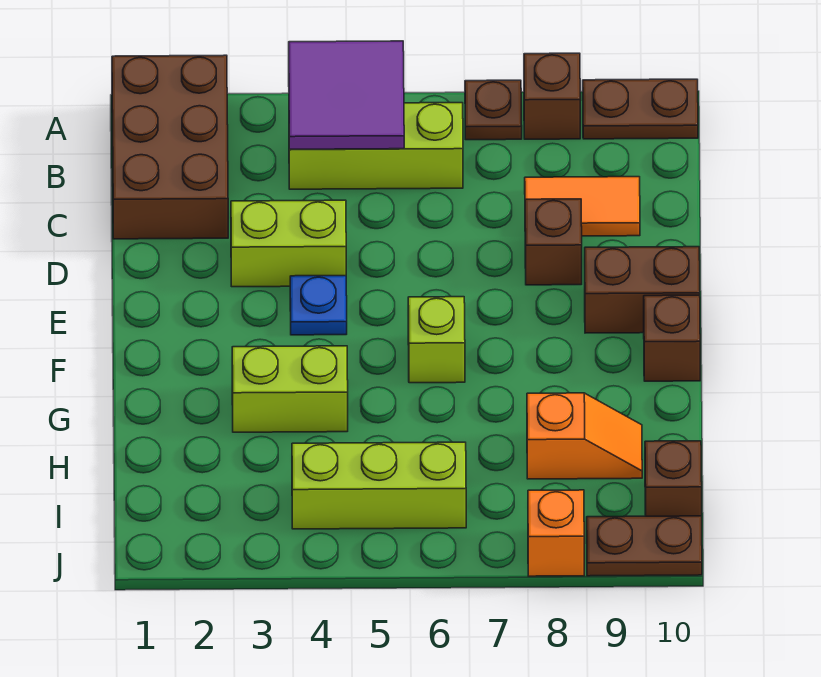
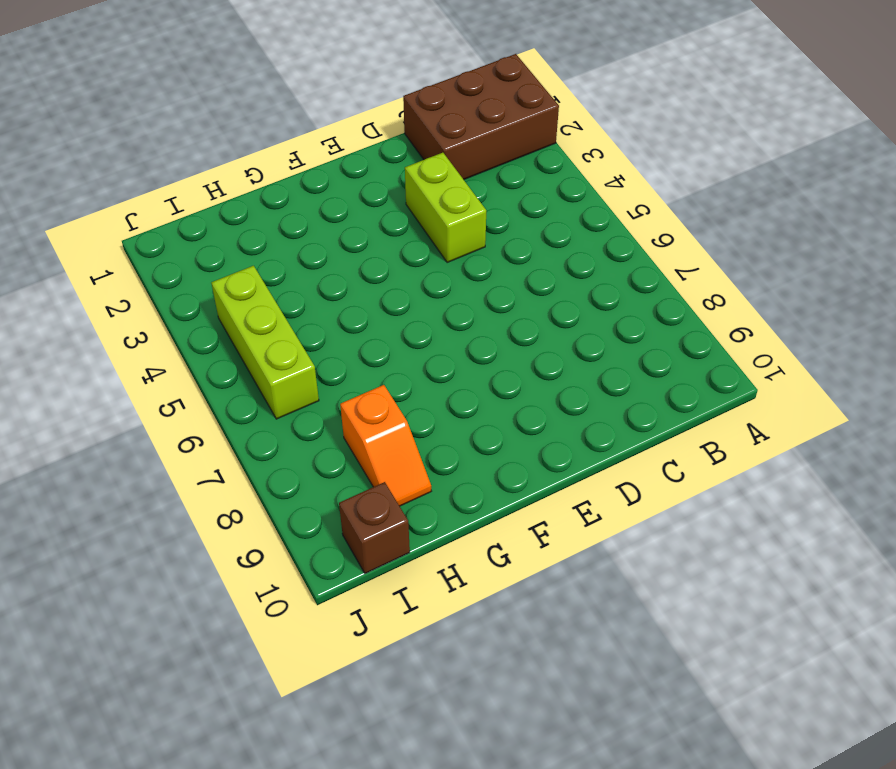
none -> brown plate A7 level 1
none -> brown brick A8 level 1
none -> brown plate A9:A10 level 1

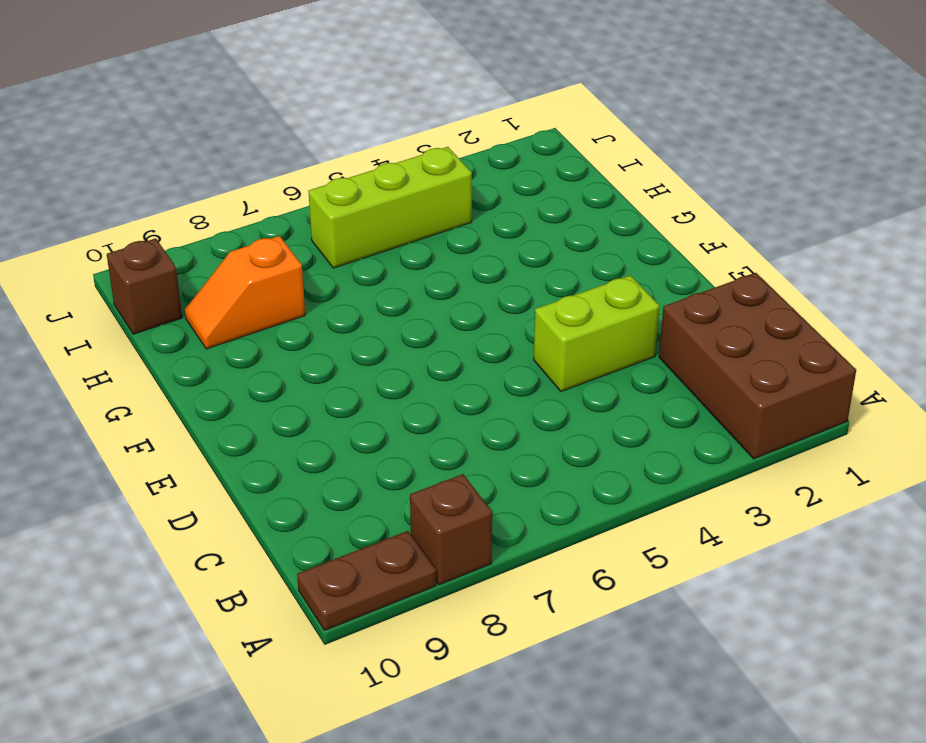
none -> brown plate A7 level 1
none -> lime brick B4:B6 level 1
none -> orange tile C8:C9 level 1

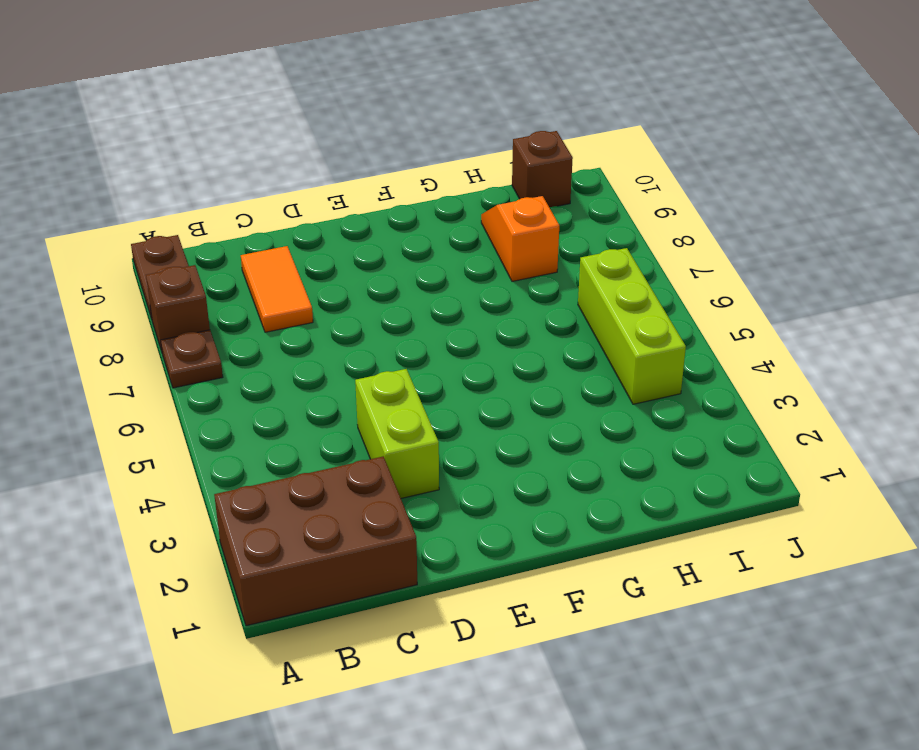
none -> lime brick B4:B6 level 1
none -> brown brick D8 level 1
none -> blue plate E4 level 1

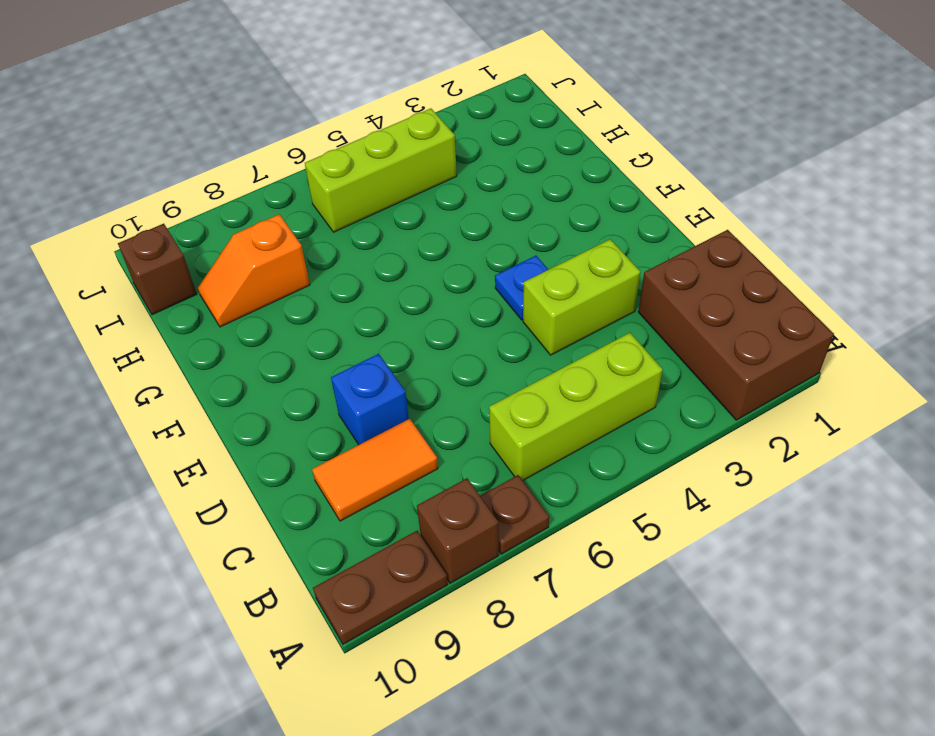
blue brick D8 level 1 -> brown brick D8 level 1
none -> brown brick E9:E10 level 1
none -> lime brick F6 level 1
none -> brown brick F10 level 1

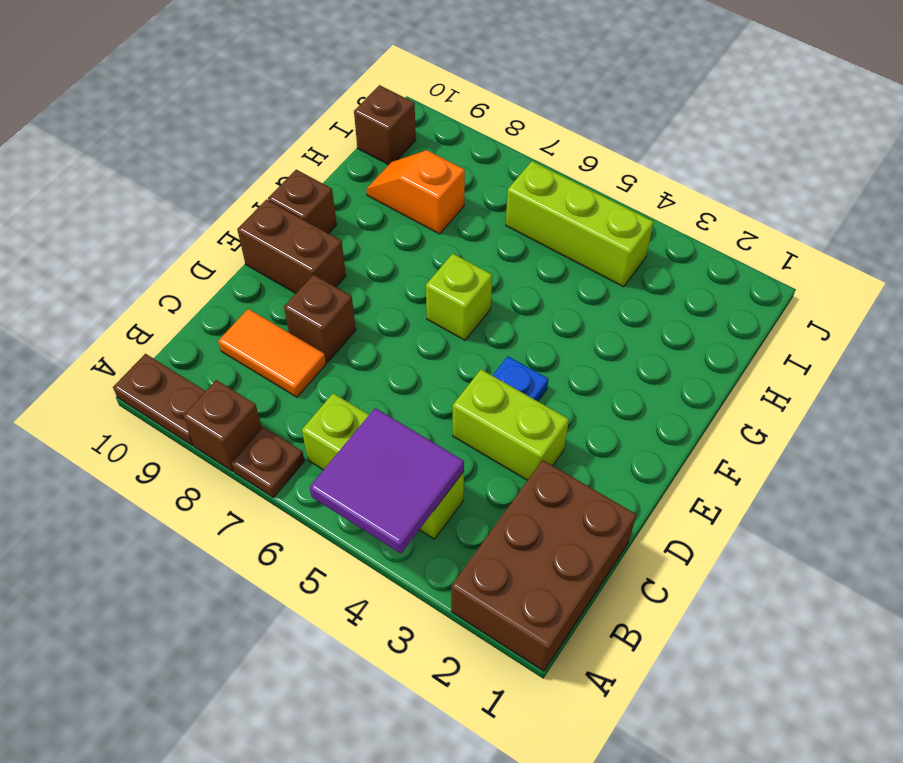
none -> lime brick G3:G4 level 1
none -> orange brick J8 level 1
none -> brown plate J9:J10 level 1

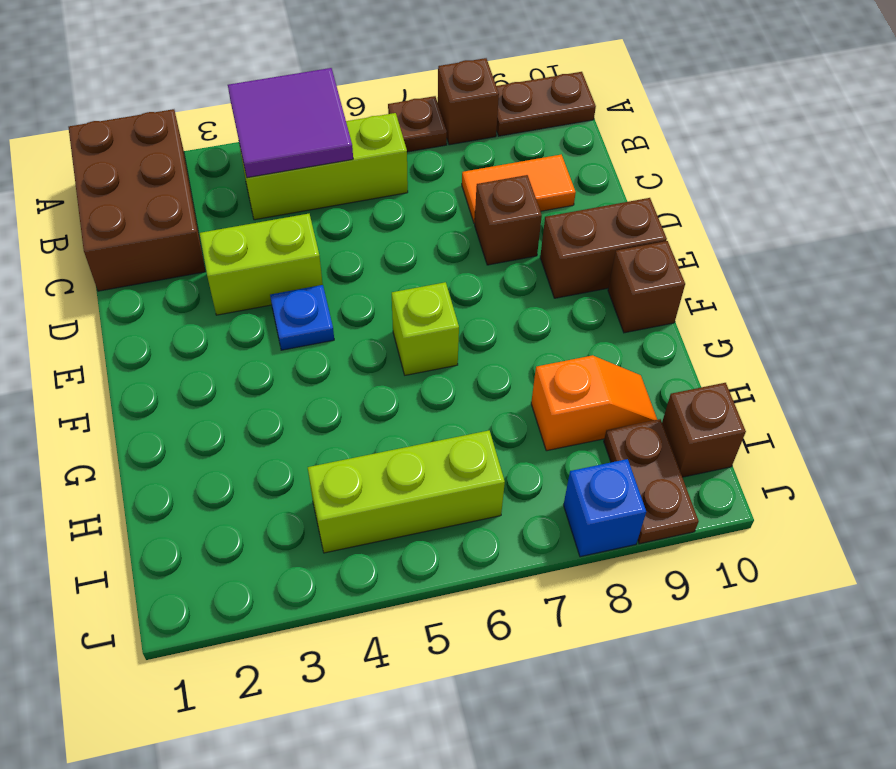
brown plate I9:J9 level 1 -> brown plate J9:J10 level 1
blue brick J8 level 1 -> orange brick J8 level 1
none -> lime brick G3:G4 level 1

